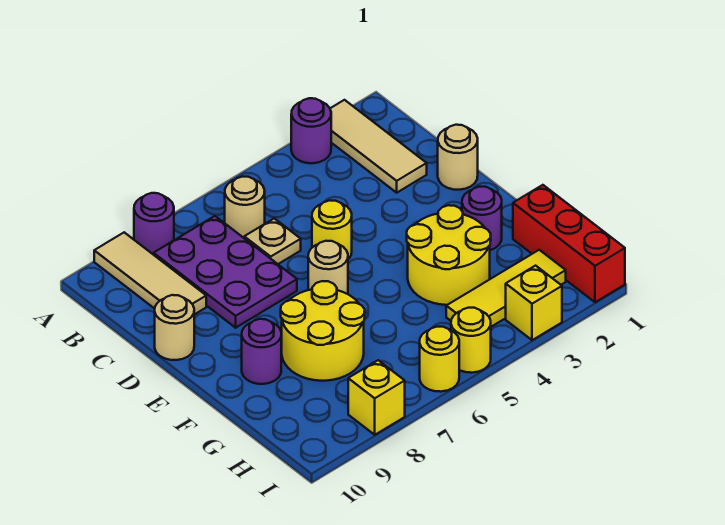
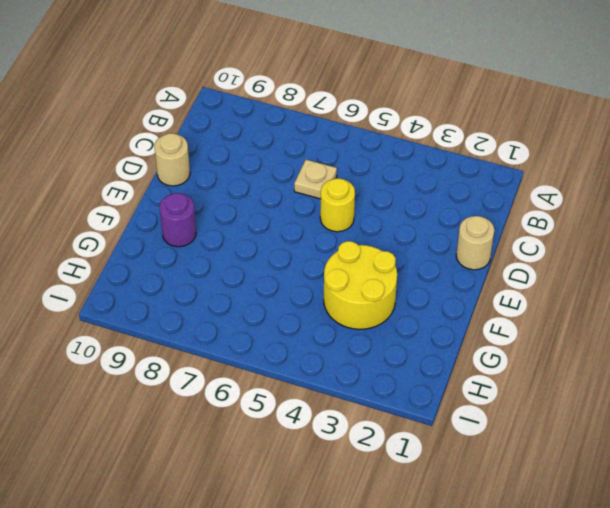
none -> tan tile A2:C2 level 1
none -> purple round brick A3 level 1
none -> purple round brick A8 level 1

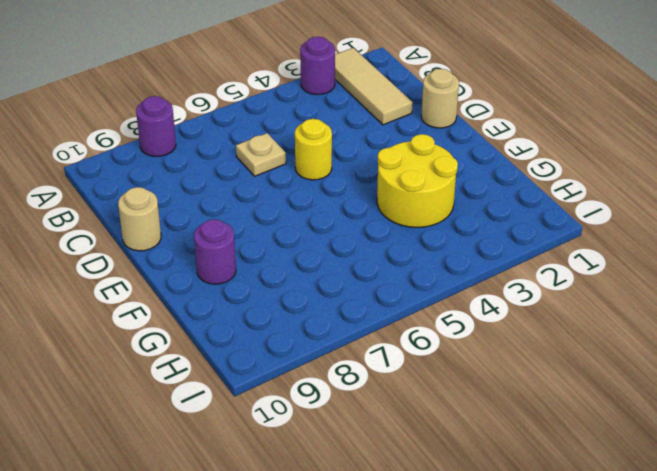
none -> tan tile A9:C9 level 1
none -> tan round brick B6 level 1
none -> purple plate B7:D8 level 1

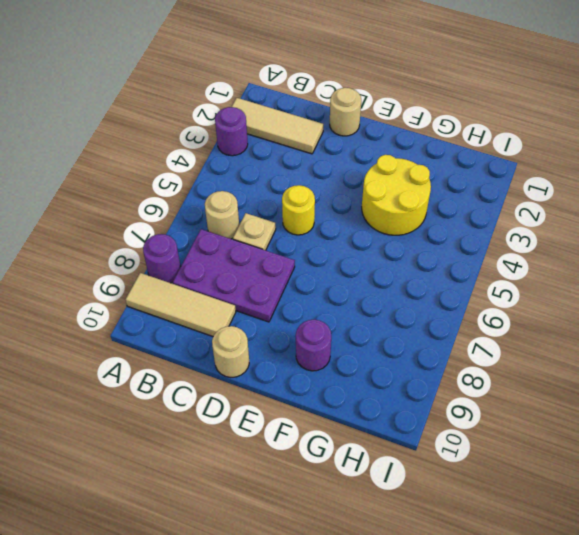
none -> tan round brick E6 level 1
none -> purple round brick F2 level 1
none -> yellow round brick F7:G8 level 1

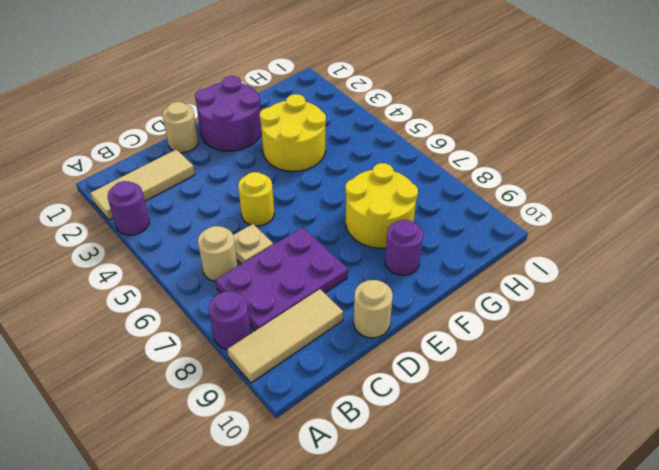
purple round brick E1:F2 level 1 -> purple round brick F2 level 1
none -> tan round brick E6 level 1
none -> red brick G1:I1 level 1
none -> yellow tile H2:H4 level 1

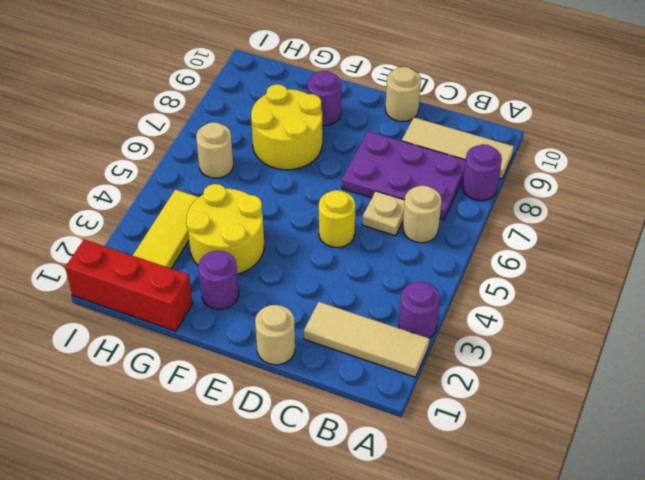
tan round brick H6 level 1 -> tan round brick E6 level 1
none -> yellow brick I3 level 1
none -> yellow round brick I5 level 1
none -> yellow round brick I6 level 1

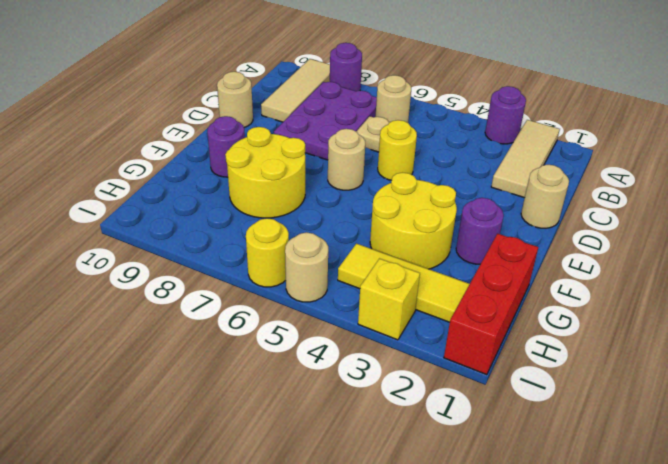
tan round brick I5 level 1 -> yellow round brick I5 level 1
none -> yellow brick I8 level 1

